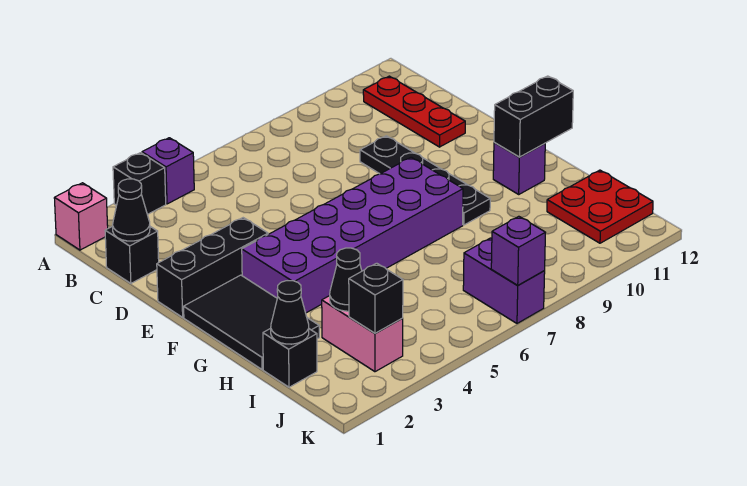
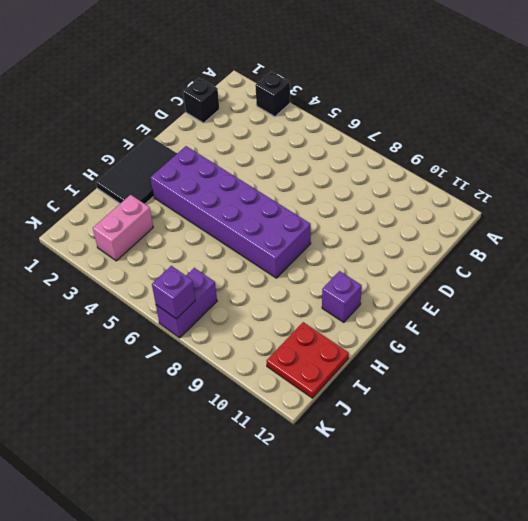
none -> pink brick A1 level 1
none -> purple brick A4 level 1
none -> red plate B11:D11 level 1

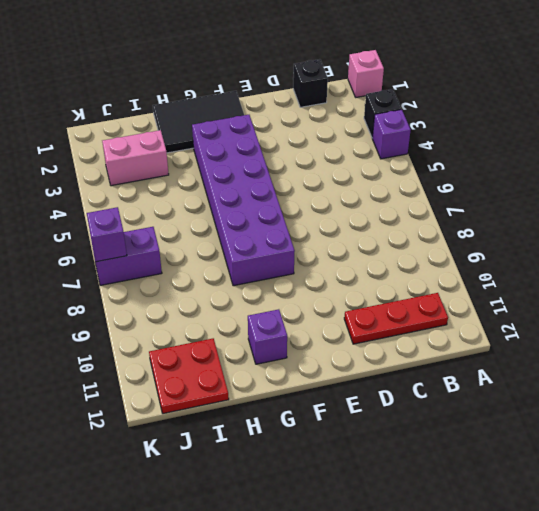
none -> black plate D9:G9 level 1
none -> black brick E1:E3 level 1
none -> black brick I1 level 1

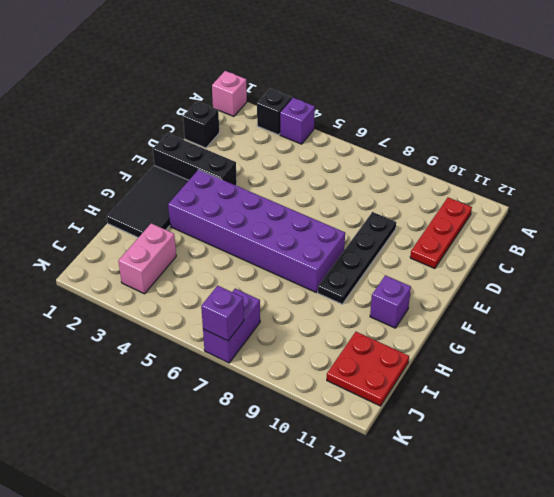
none -> black brick I1 level 1
none -> black cone C1 level 2
none -> black brick G11:G12 level 2

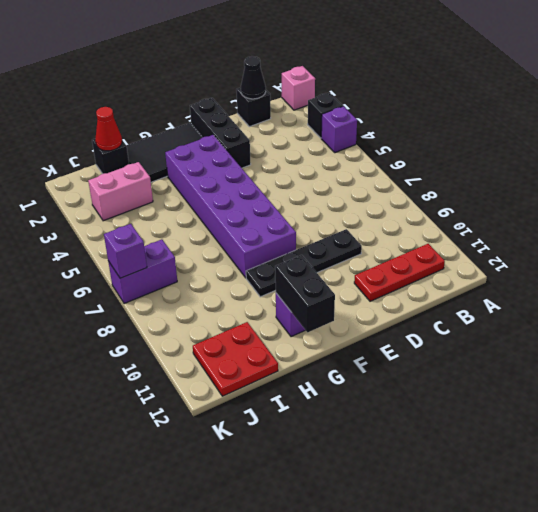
red cone I1 level 2 -> black cone I1 level 2
none -> black cone I3 level 2
none -> black brick J3 level 2

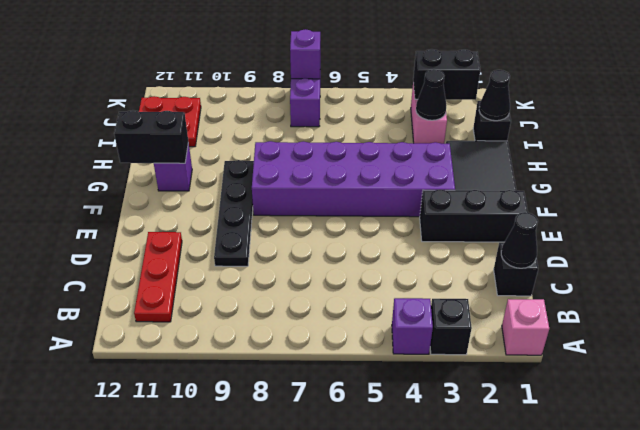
black brick J2:J3 level 2 -> black brick J3 level 2

